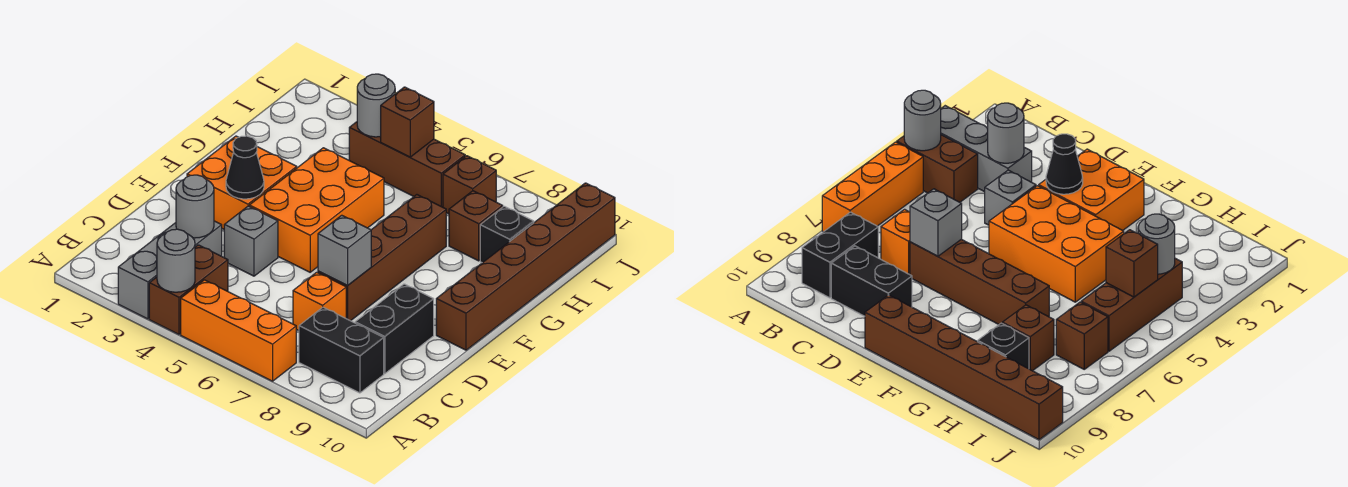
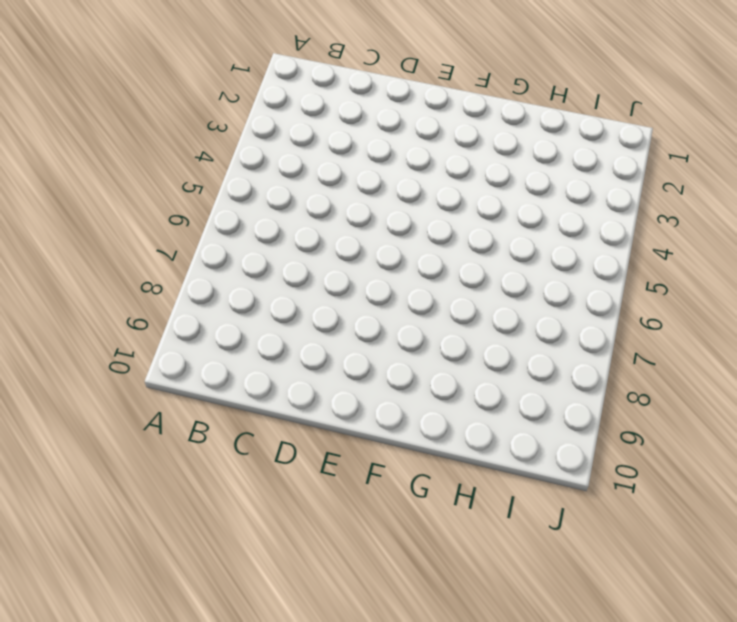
none -> grey brick A3:C3 level 1
none -> brown brick A4:B4 level 1
none -> orange brick A5:A7 level 1

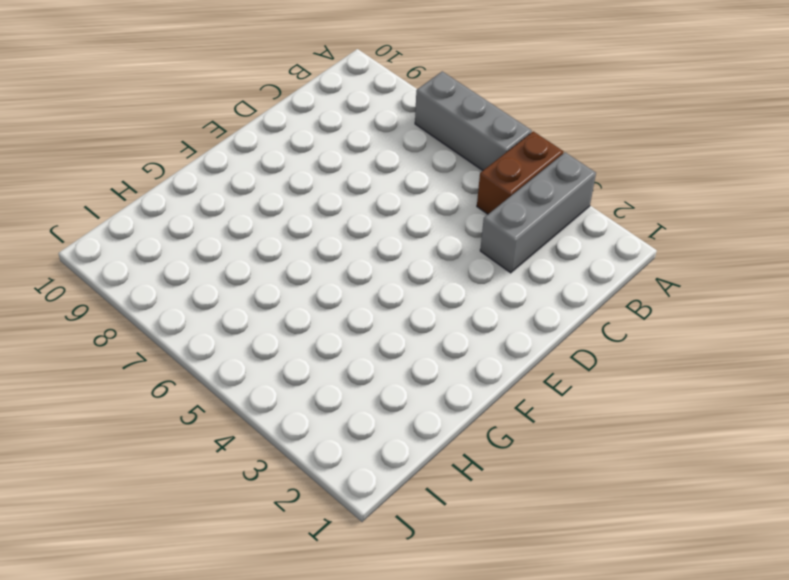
grey brick A5:A7 level 1 -> orange brick A5:A7 level 1
none -> black brick B8:B9 level 1
none -> orange brick C7 level 1
none -> black brick C9:D9 level 1

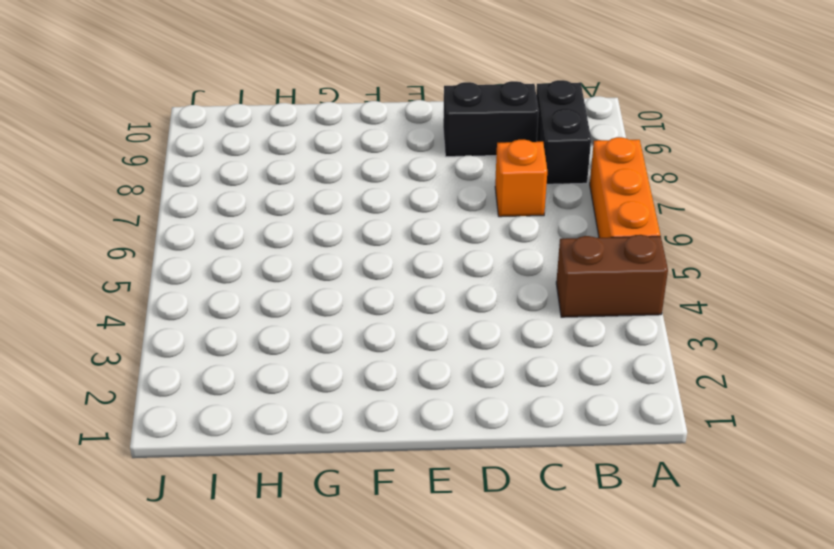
none -> grey brick A3:C3 level 1
none -> grey brick D4 level 1
none -> brown brick D7:G7 level 1

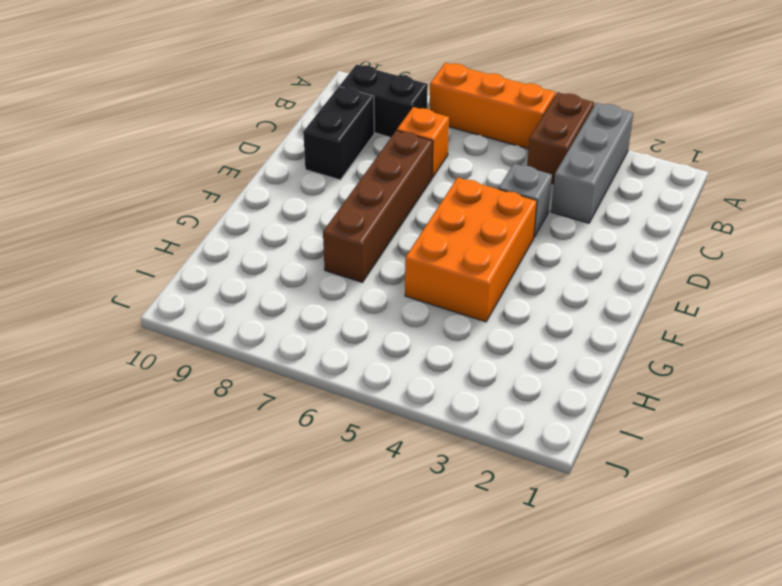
none -> orange brick E2:F3 level 1
none -> brown brick E10:J10 level 1
none -> brown brick H8 level 1

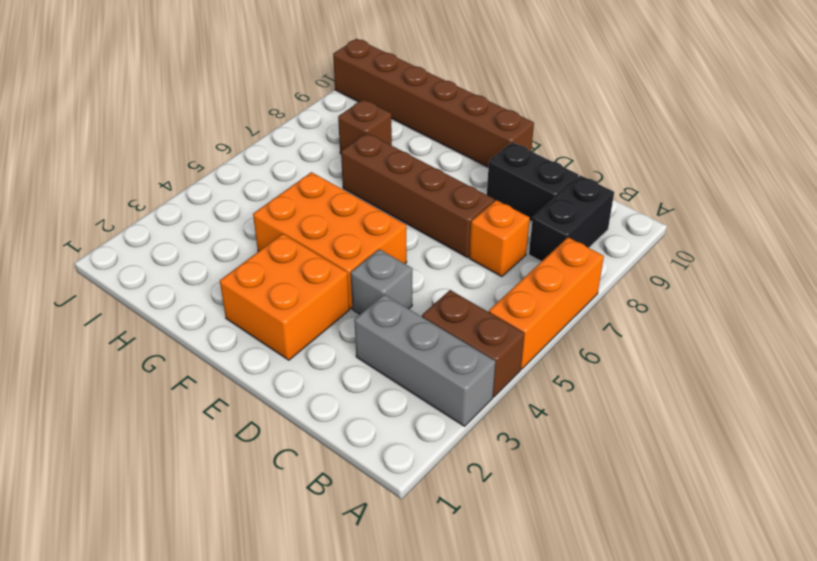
none -> black brick H9 level 1
none -> brown brick I4:I6 level 1
none -> brown brick I7 level 1

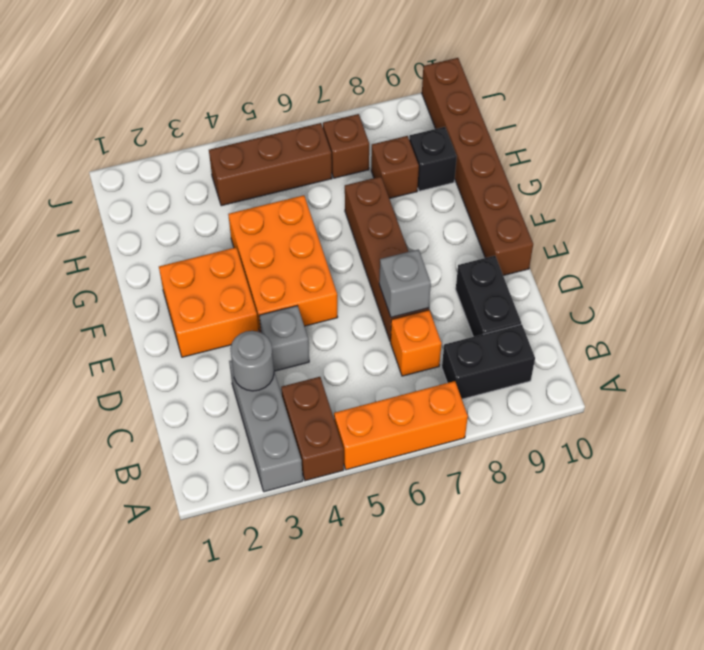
none -> grey round brick A4 level 2
none -> black cone E3 level 2
none -> grey round brick I4 level 2

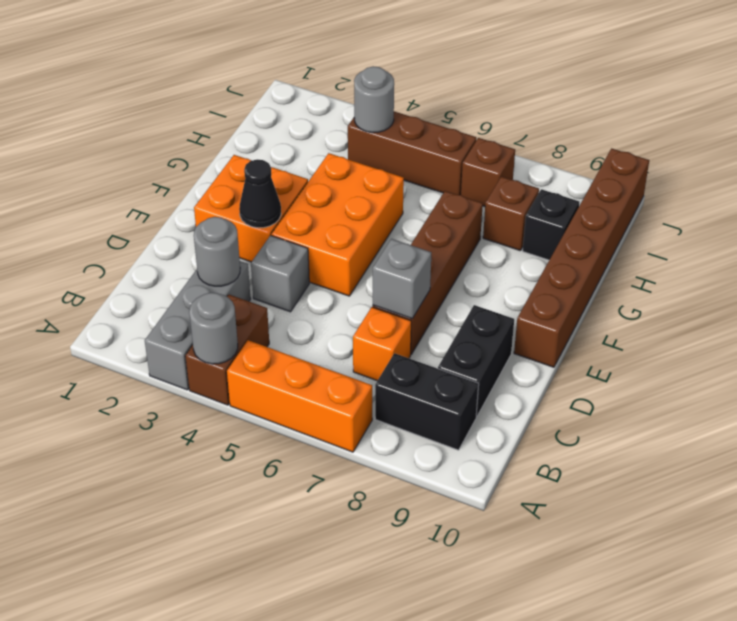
none -> brown brick I5 level 2

